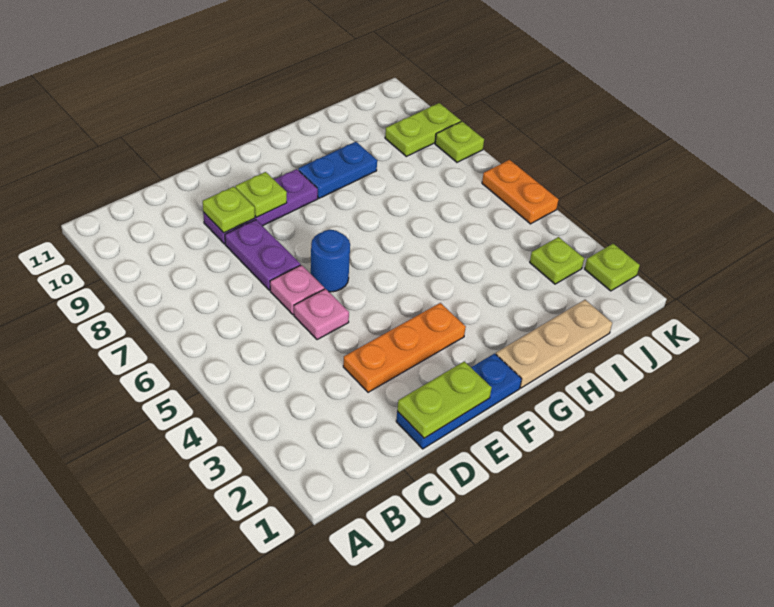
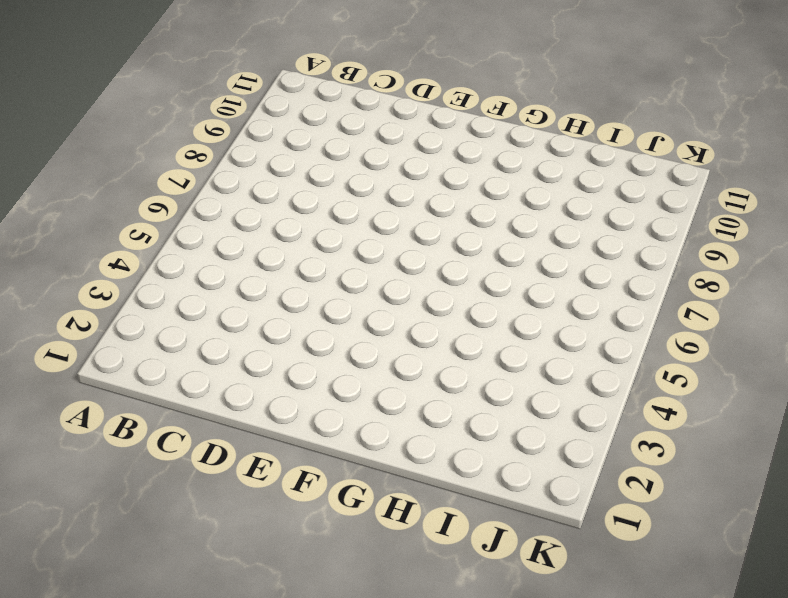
none -> blue plate D1:F1 level 1
none -> orange plate D3:F3 level 1
none -> pink plate D5 level 1

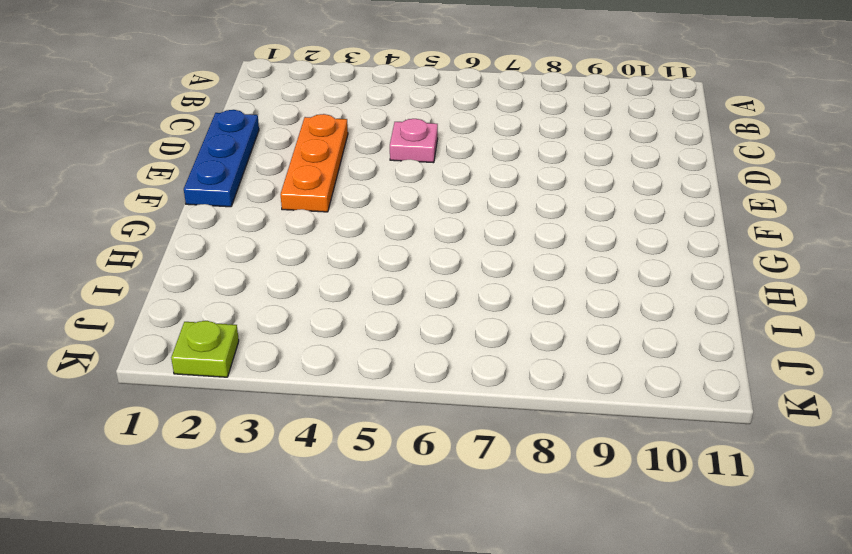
none -> pink plate D6 level 1
none -> purple plate D7:D8 level 1
none -> purple plate D9:F9 level 1

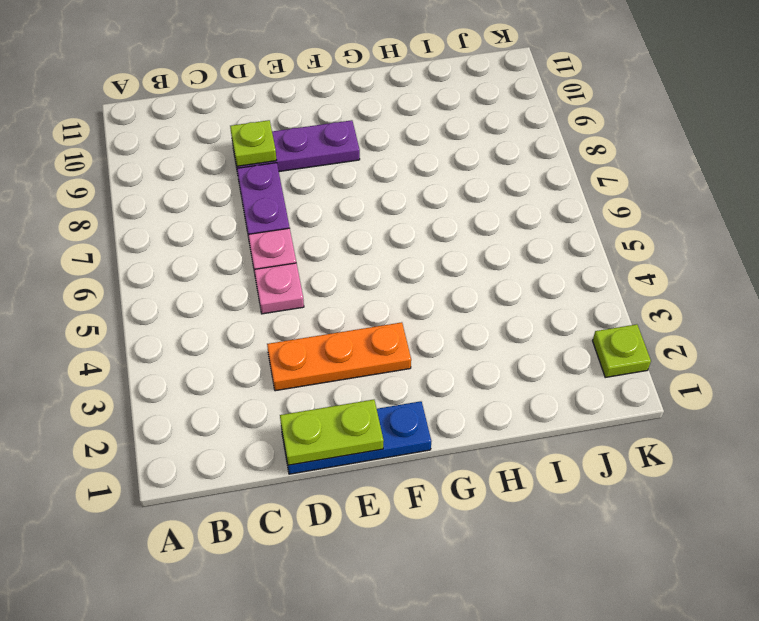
none -> blue round brick E6 level 1
none -> tan plate G1:I1 level 1
none -> blue plate G9:H9 level 1

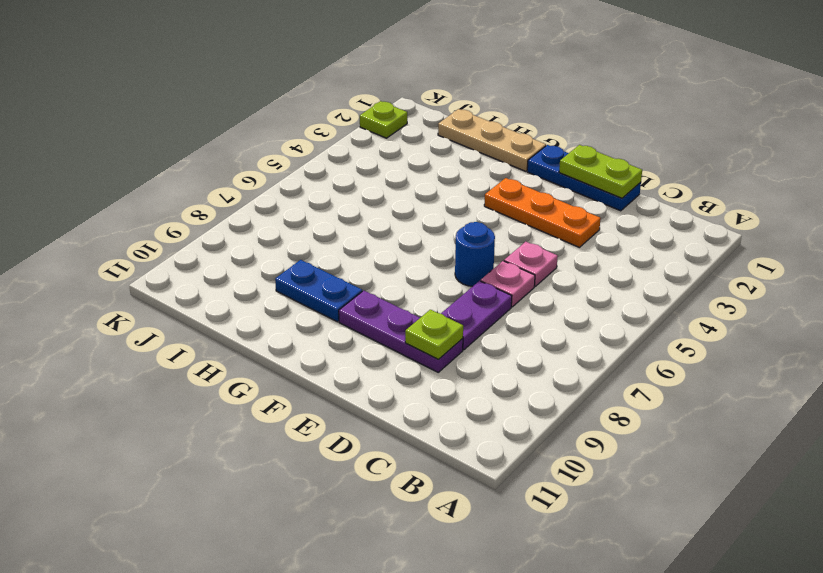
none -> lime plate J3 level 1
none -> lime plate J9:K9 level 1
none -> orange plate K5:K6 level 1

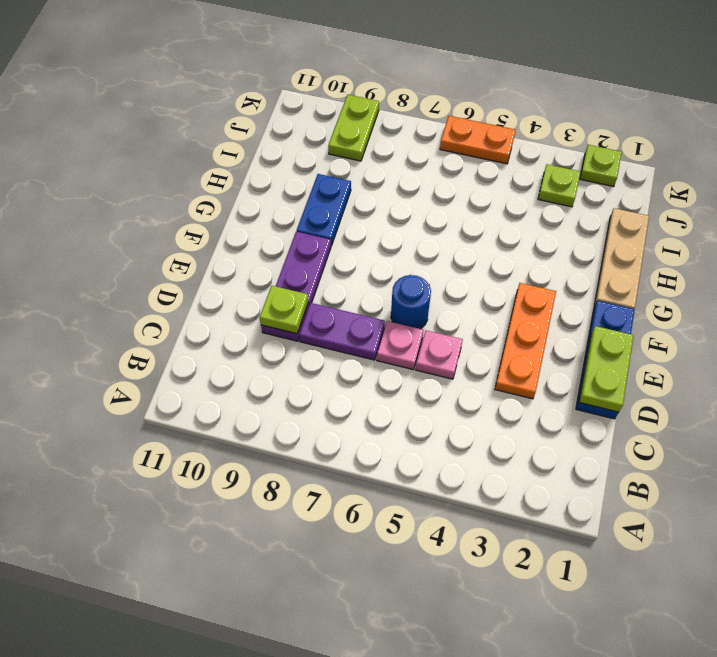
none -> lime plate K8 level 1
none -> lime plate E9 level 2

